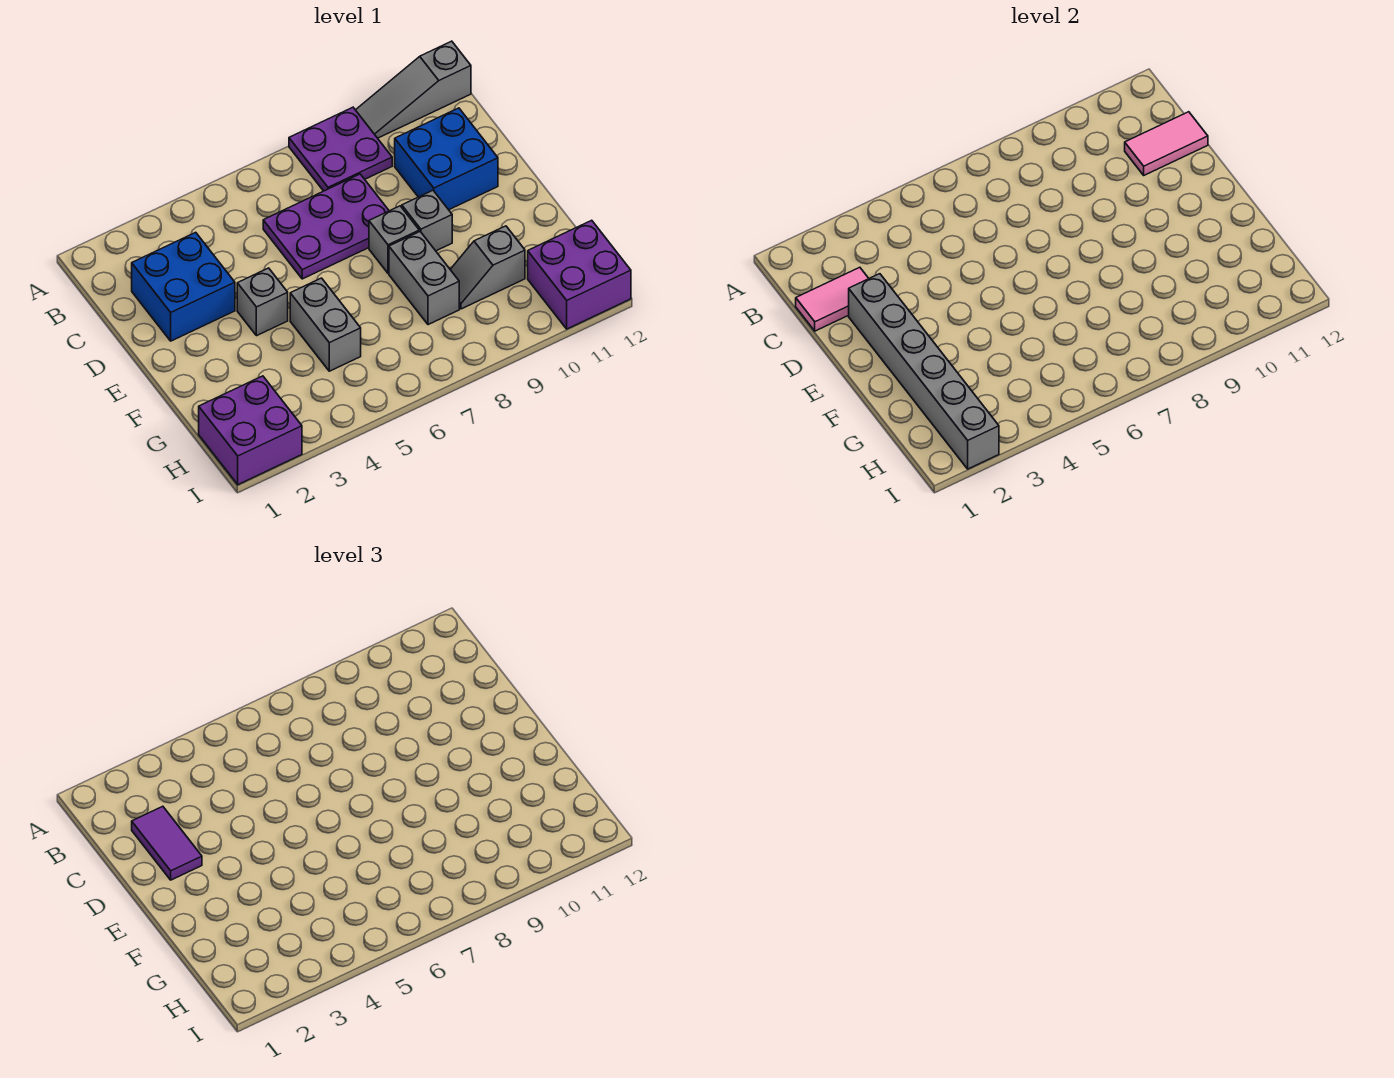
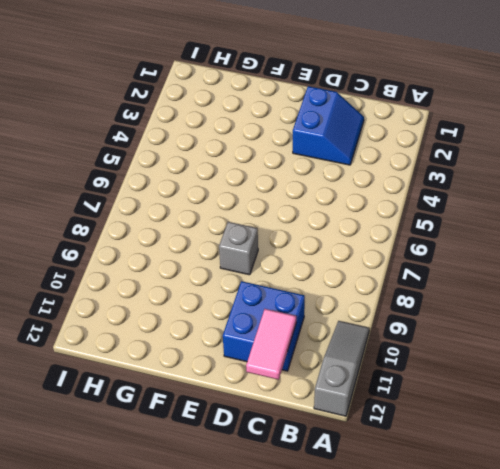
blue slope C2:D3 level 1 top D -> blue brick C2:D3 level 1
none -> purple plate A8:B9 level 1
none -> purple plate C6:D8 level 1
none -> grey brick E4 level 1

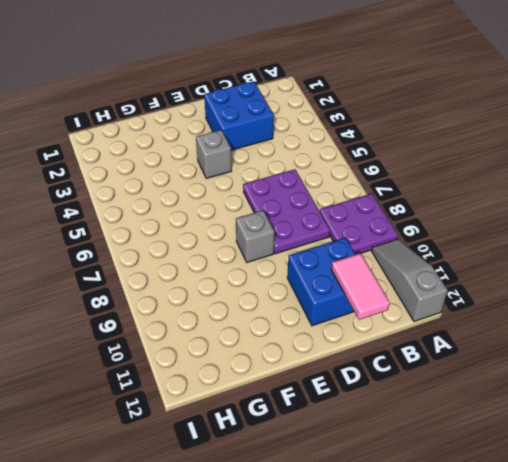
none -> grey brick E9 level 1
none -> grey brick F5:G5 level 1
none -> grey brick F8:G8 level 1

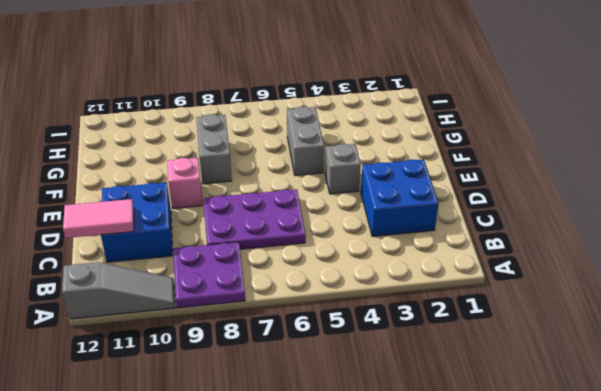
pink brick E9 level 1 -> grey brick E9 level 1
none -> grey brick E8 level 1
none -> grey slope G9:G10 level 1 top 10
none -> purple brick H1:I2 level 1

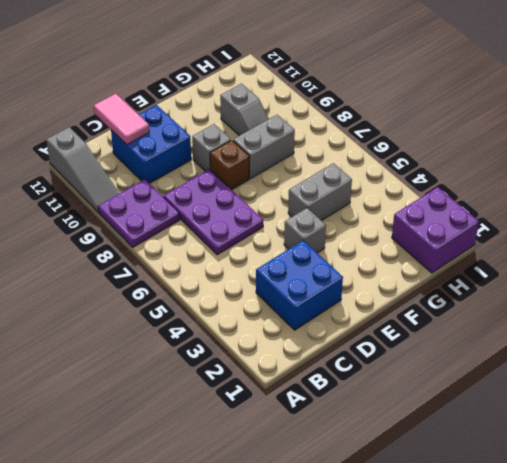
brown brick E8 level 1 -> grey brick E8 level 1
none -> purple brick H11:I12 level 1
none -> pink tile C1:C2 level 2
none -> grey brick D2:I2 level 2

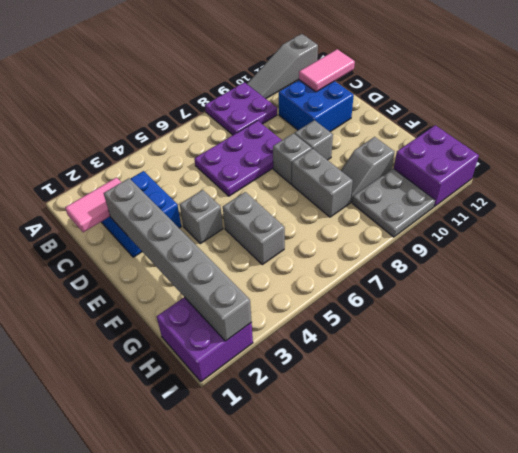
grey plate H9:I10 level 1 -> none
none -> purple tile C2:D2 level 3

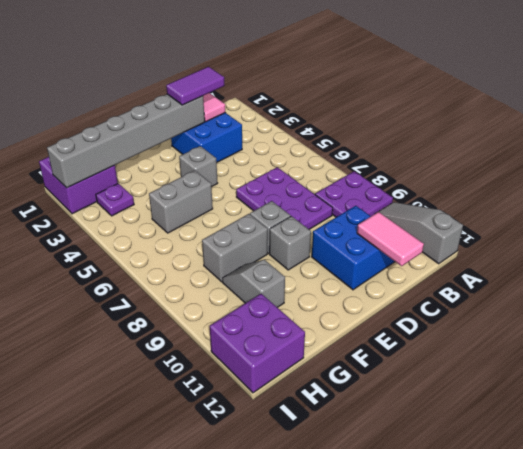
purple plate H3 level 1 -> none

